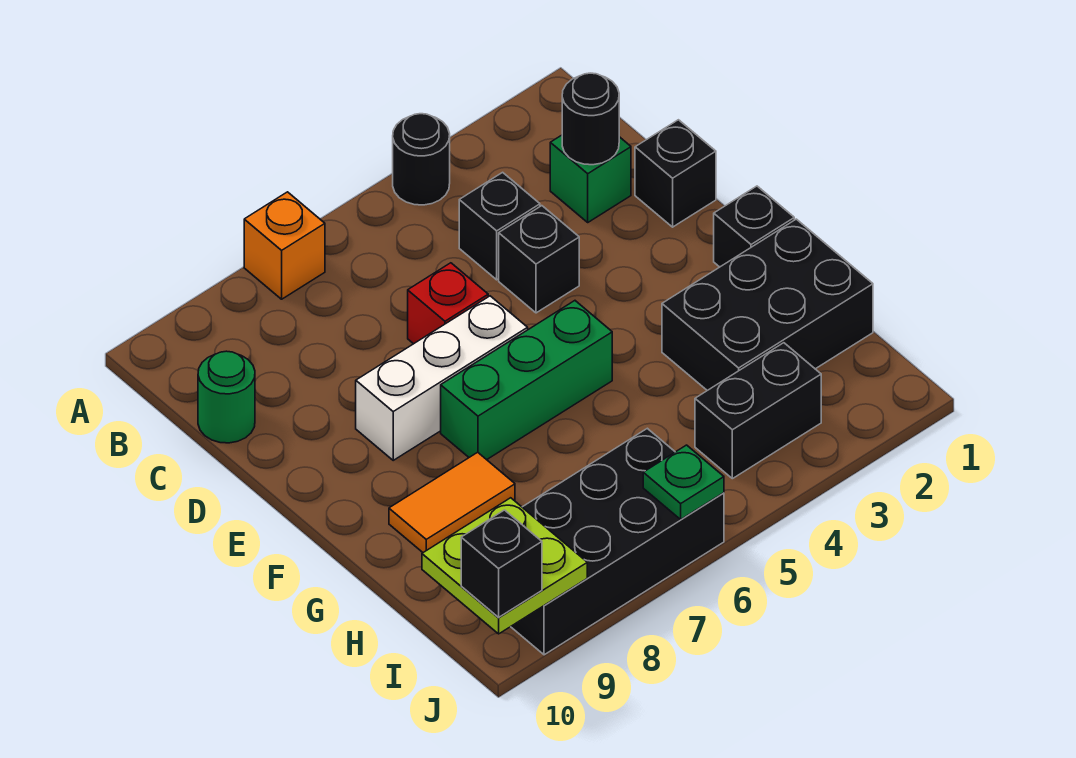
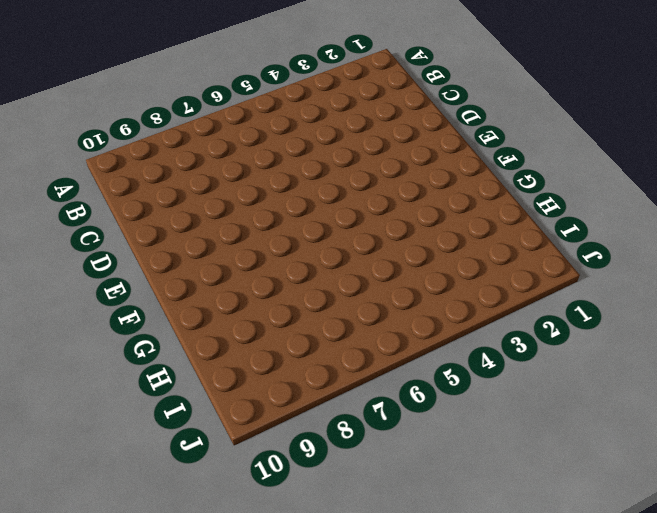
none -> black round brick A4 level 1
none -> orange brick A7 level 1
none -> green brick C2 level 1

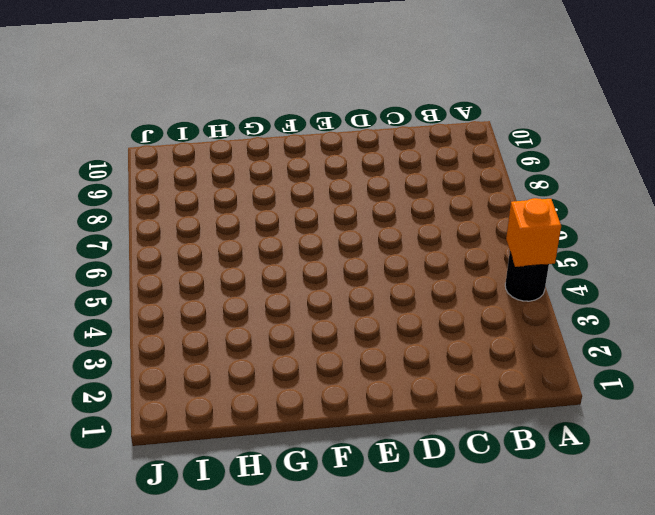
orange brick A4 level 2 -> orange brick A7 level 1
none -> green brick C2 level 1
none -> black brick C4 level 1
none -> green round brick C10 level 1

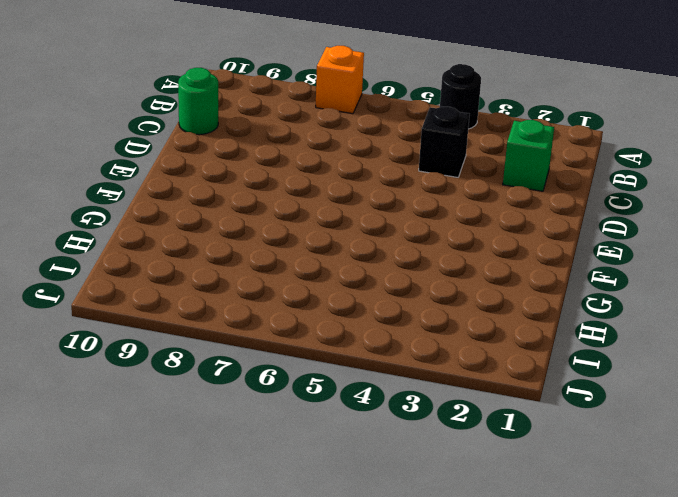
none -> black brick D1 level 1
none -> black brick D4 level 1
none -> red brick D6 level 1

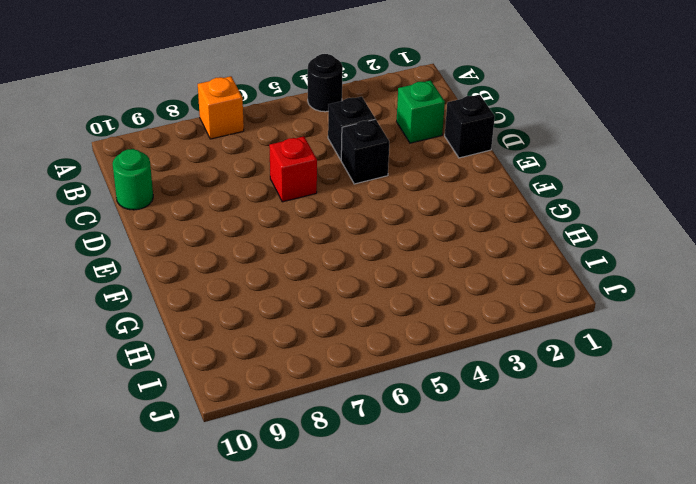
none -> white brick E6:E8 level 1
none -> black brick F1 level 1
none -> green brick F5:F7 level 1

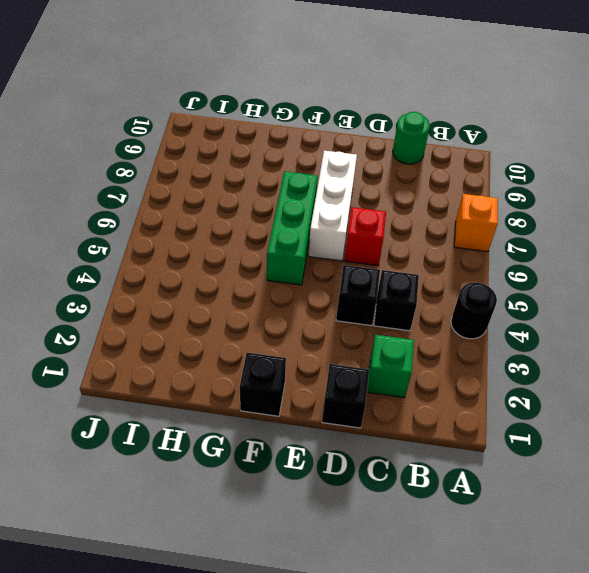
none -> black brick G1:H3 level 1
none -> orange tile G8:G9 level 1
none -> black brick I3:I4 level 1

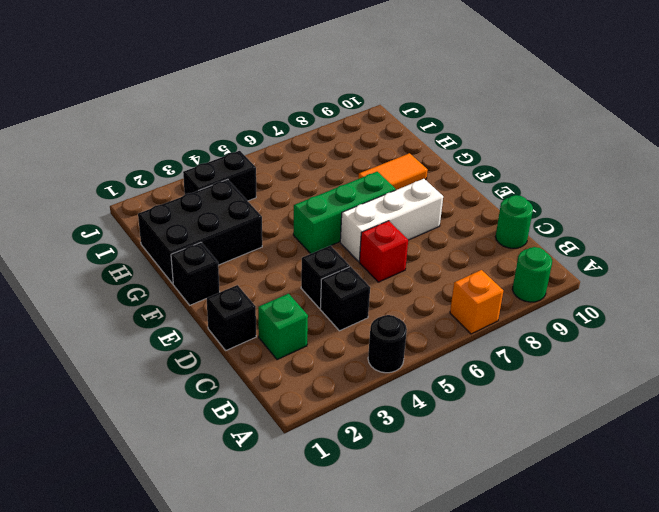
green round brick A9 level 1 -> none
none -> black brick I6:J9 level 1
none -> black round brick C2 level 2
none -> lime plate I9:J10 level 2

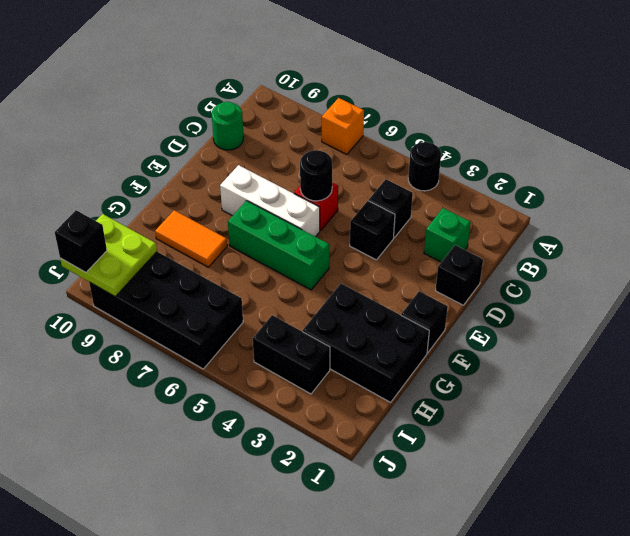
black round brick D6 level 2 -> black round brick C2 level 2
none -> green plate J6 level 2

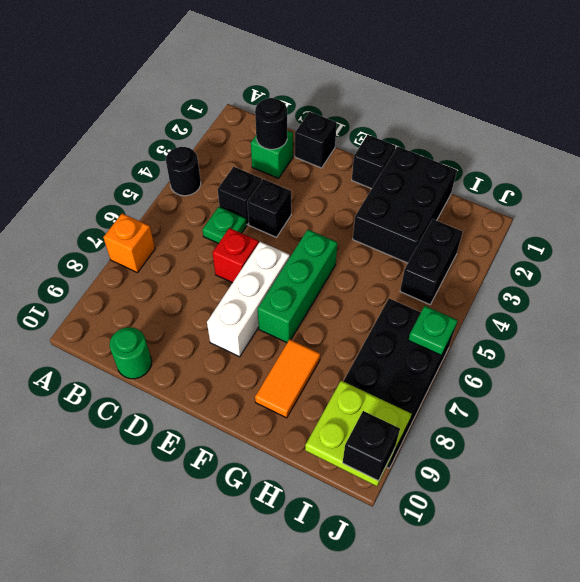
green plate C5 level 1 -> none

